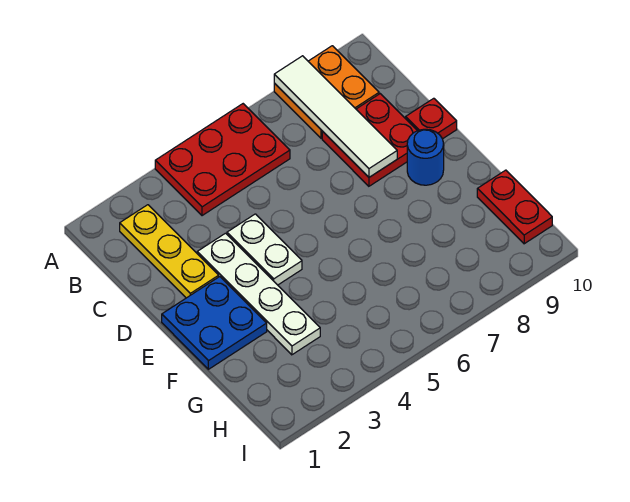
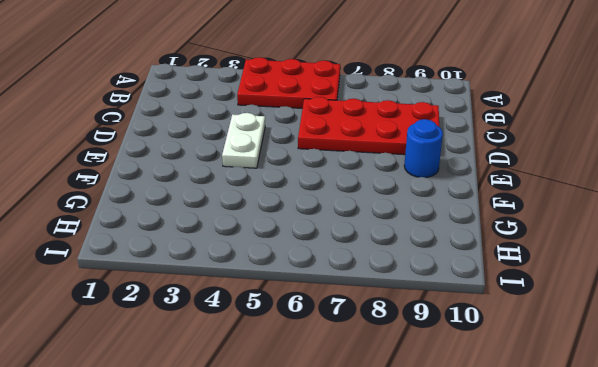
red plate C6:D9 level 1 -> red plate C8:D9 level 1
none -> orange plate A8:B9 level 1
none -> yellow plate B2:D2 level 1

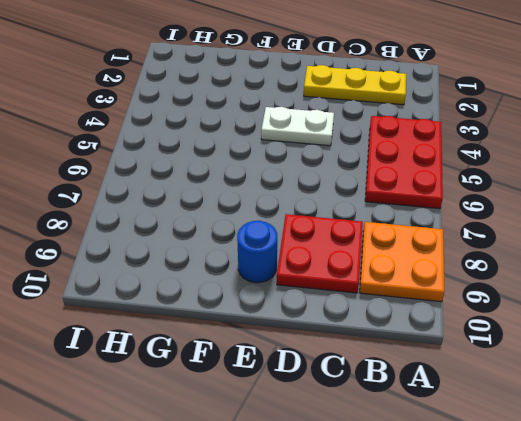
none -> white plate D3:G3 level 1
none -> red plate D10 level 1

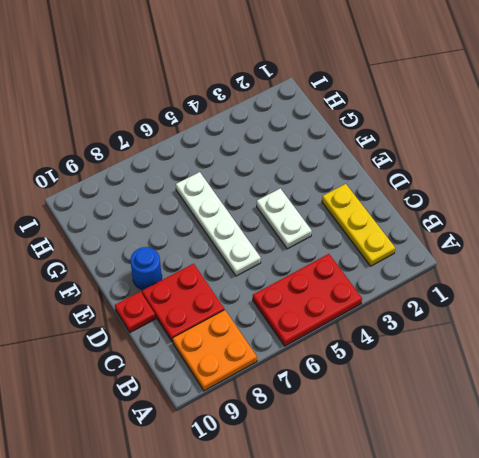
white plate D6:G6 level 1 -> white plate D3:G3 level 1
none -> blue plate E1:F2 level 1
none -> red plate G10:H10 level 1

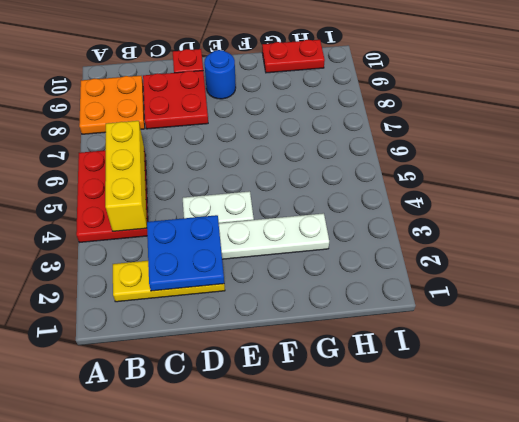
yellow brick B4:B6 level 2 -> none
blue plate C2:D3 level 2 -> blue plate E1:F2 level 1
none -> white tile A8:D8 level 2

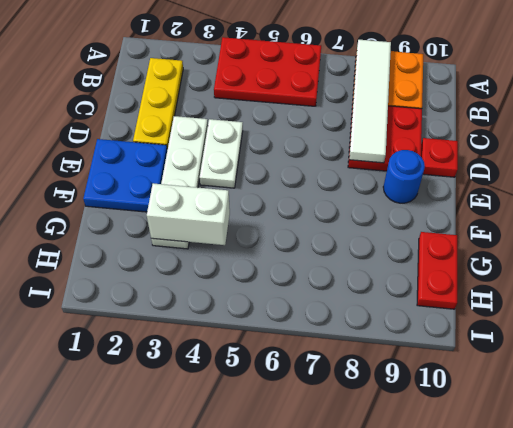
white brick G3:G4 level 2 -> none

